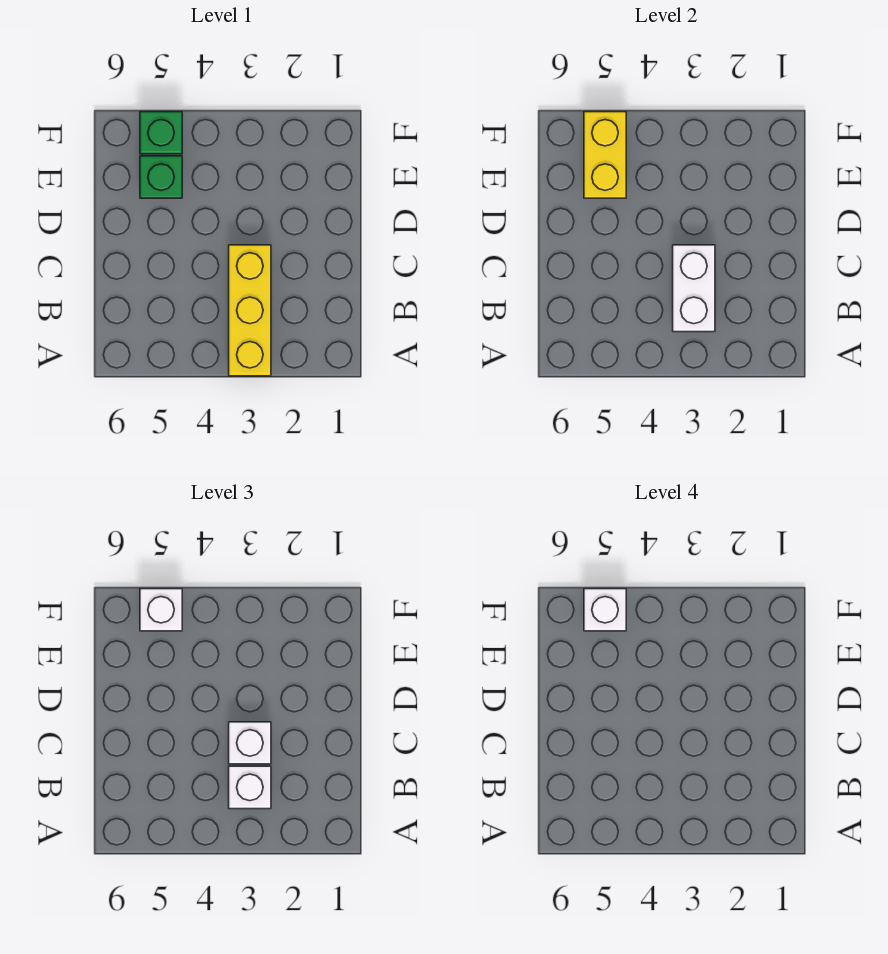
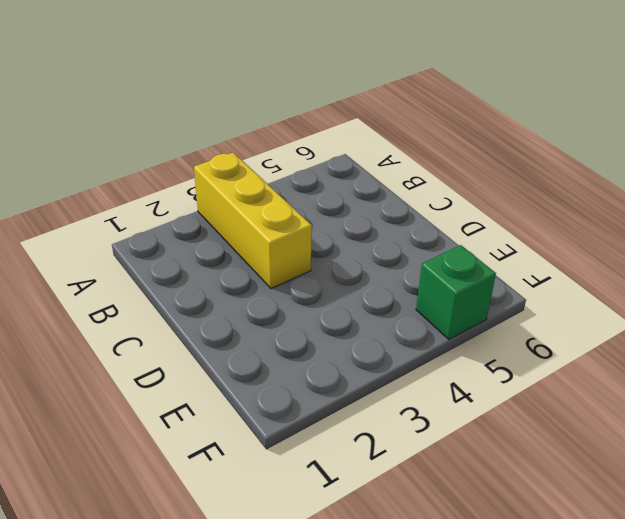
none -> green brick E5 level 1
none -> white brick B3:C3 level 2

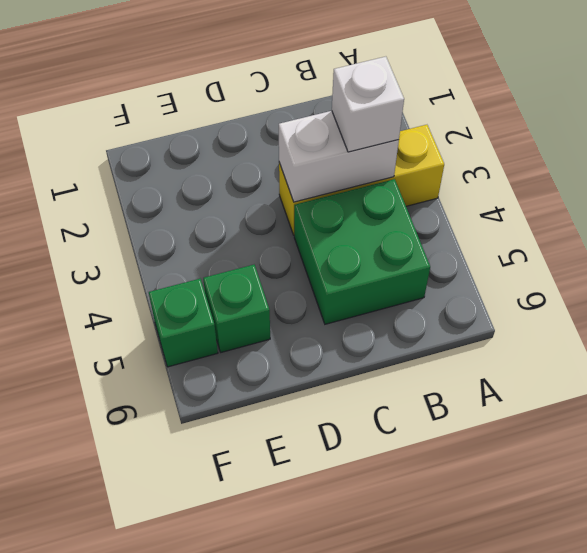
green brick B4:C5 level 1 -> none
none -> yellow brick E5:F5 level 2
none -> white brick C3 level 3

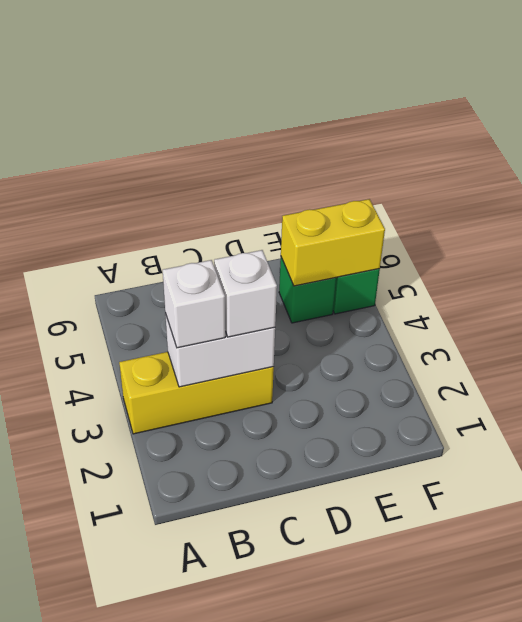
none -> white brick F5 level 3
none -> white brick F5 level 4

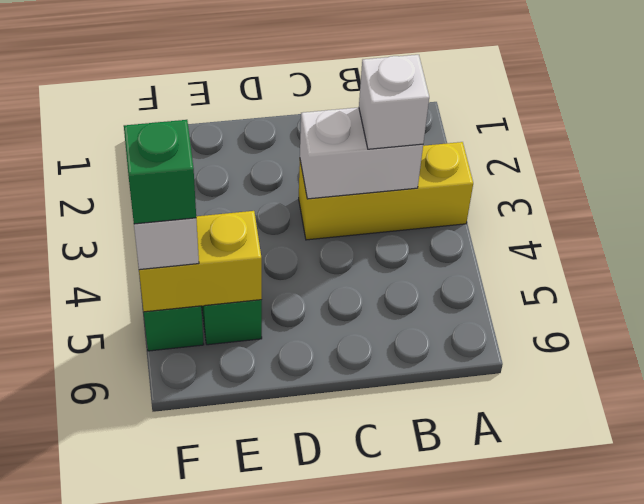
green brick F5 level 4 -> white brick F5 level 4
none -> white brick C3 level 3

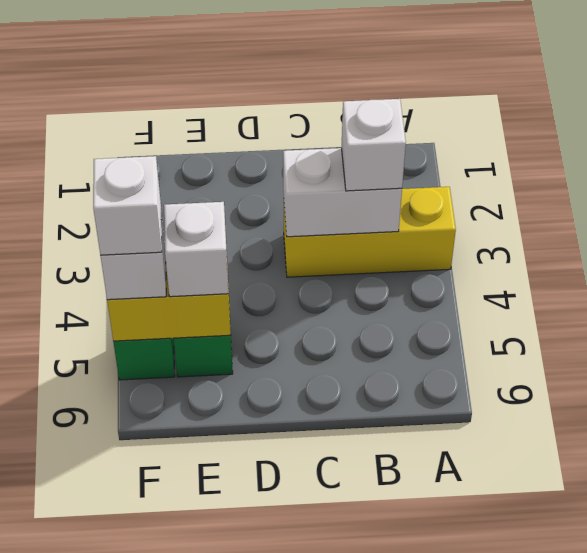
white brick E5 level 3 -> white brick C3 level 3

